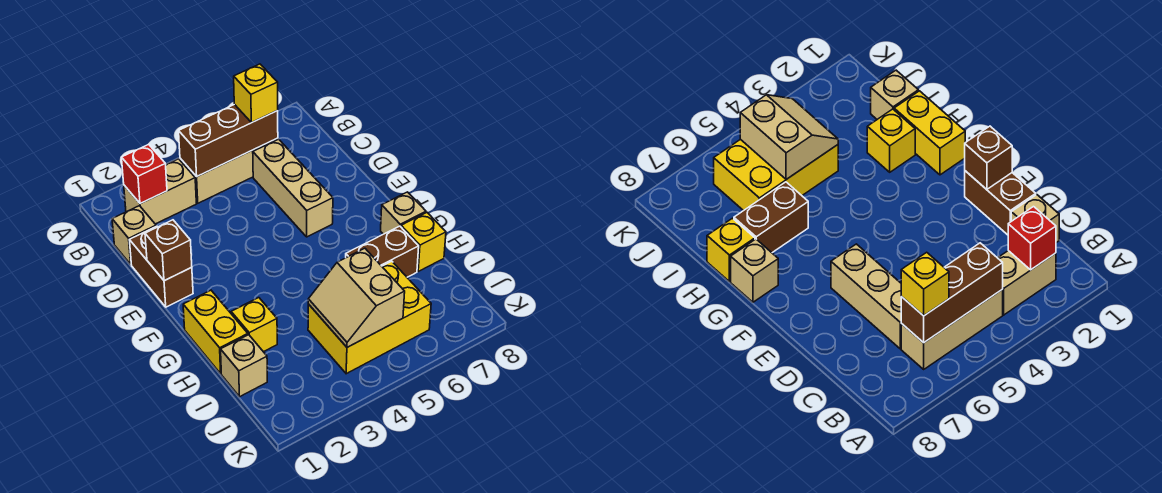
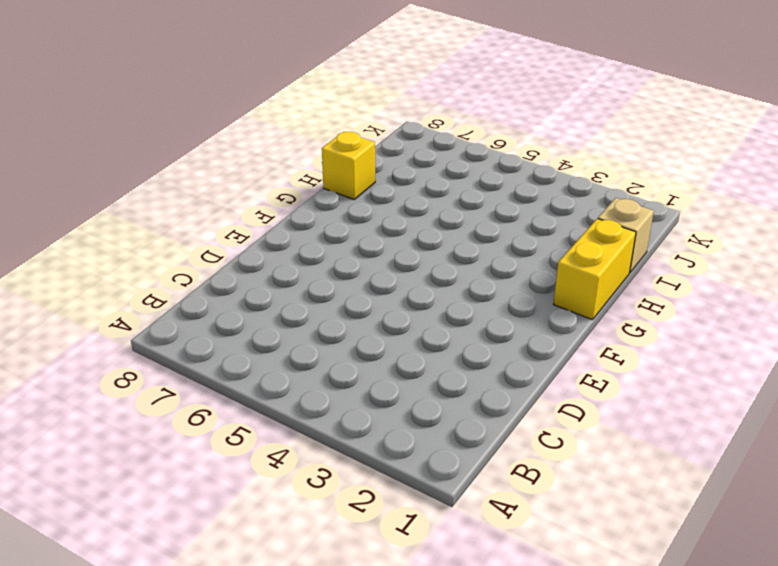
none -> tan brick B2:B3 level 1
none -> tan brick B4:B6 level 1
none -> tan brick C1 level 1

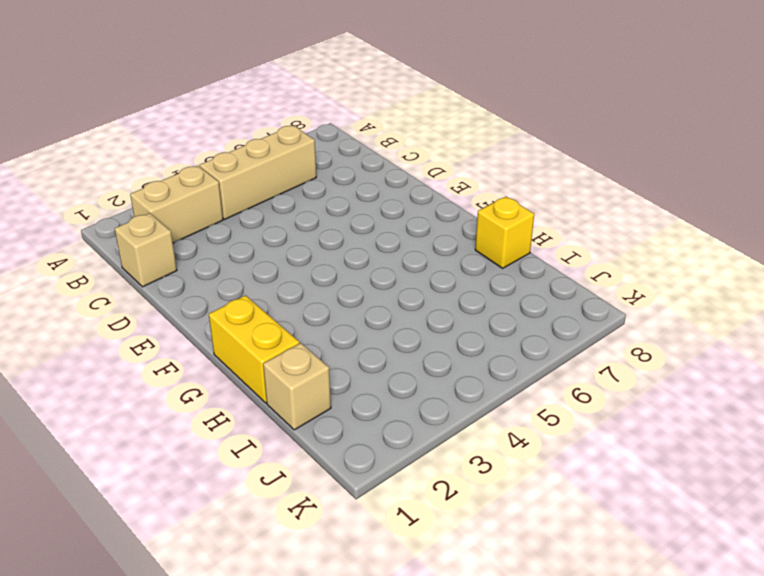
none -> tan brick C6:E6 level 1
none -> brown brick D1:E1 level 1
none -> tan brick G8 level 1

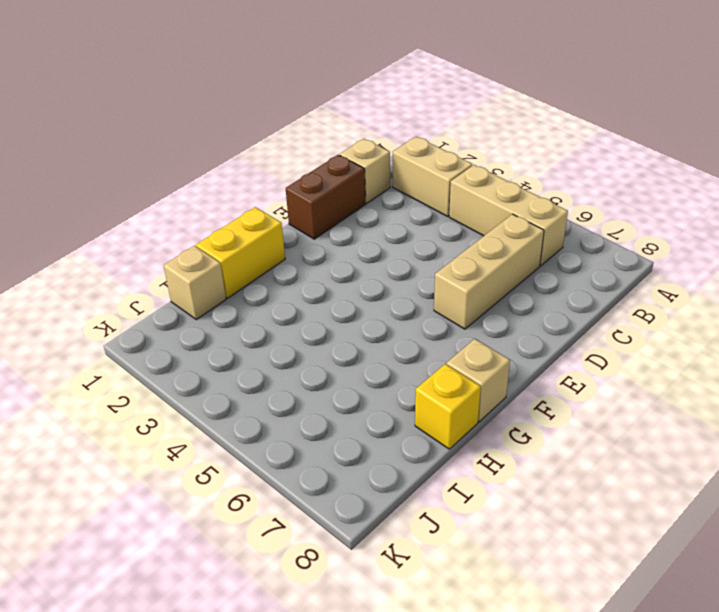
none -> yellow brick H2 level 1
none -> brown brick H6:H7 level 1
none -> yellow brick I4:J6 level 1

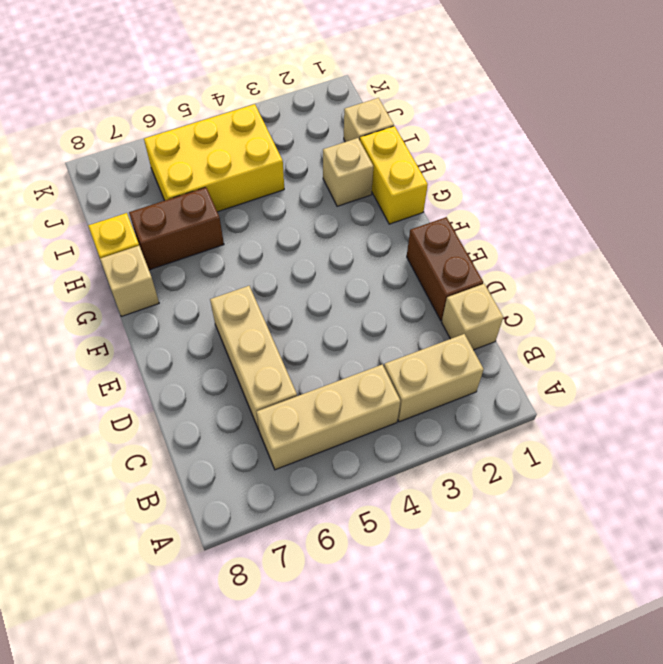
tan brick H2 level 1 -> yellow brick H2 level 1
none -> red brick B2 level 2
none -> brown brick B4:B6 level 2
none -> brown brick E1 level 2

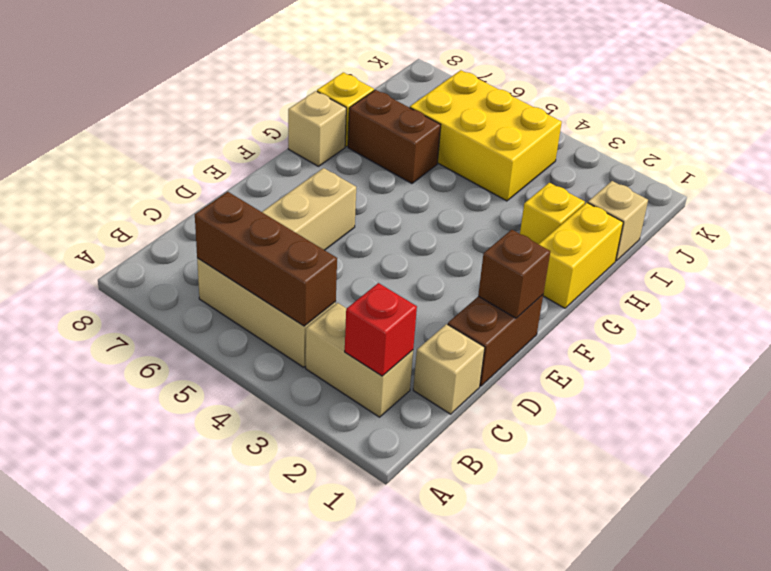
none -> tan slope I4:J5 level 2 top 5
none -> yellow brick B6 level 3

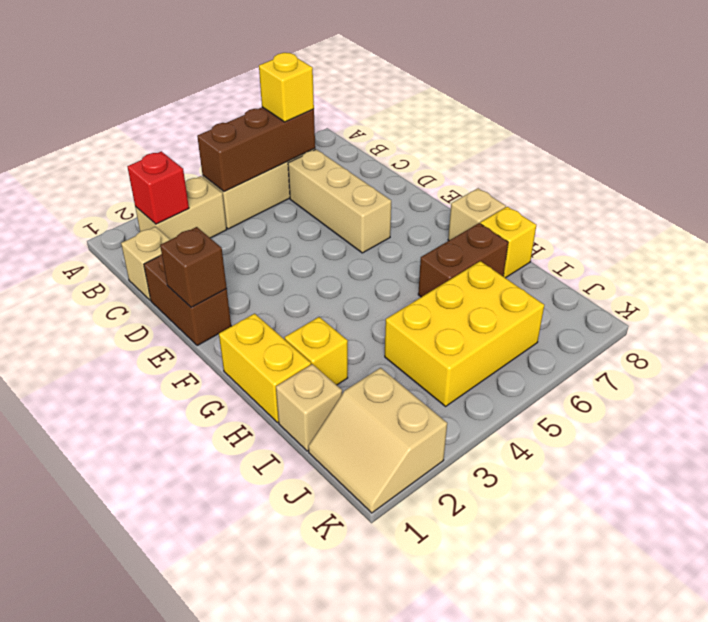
tan slope J1:K2 level 1 top 2 -> tan slope I4:J5 level 2 top 5

